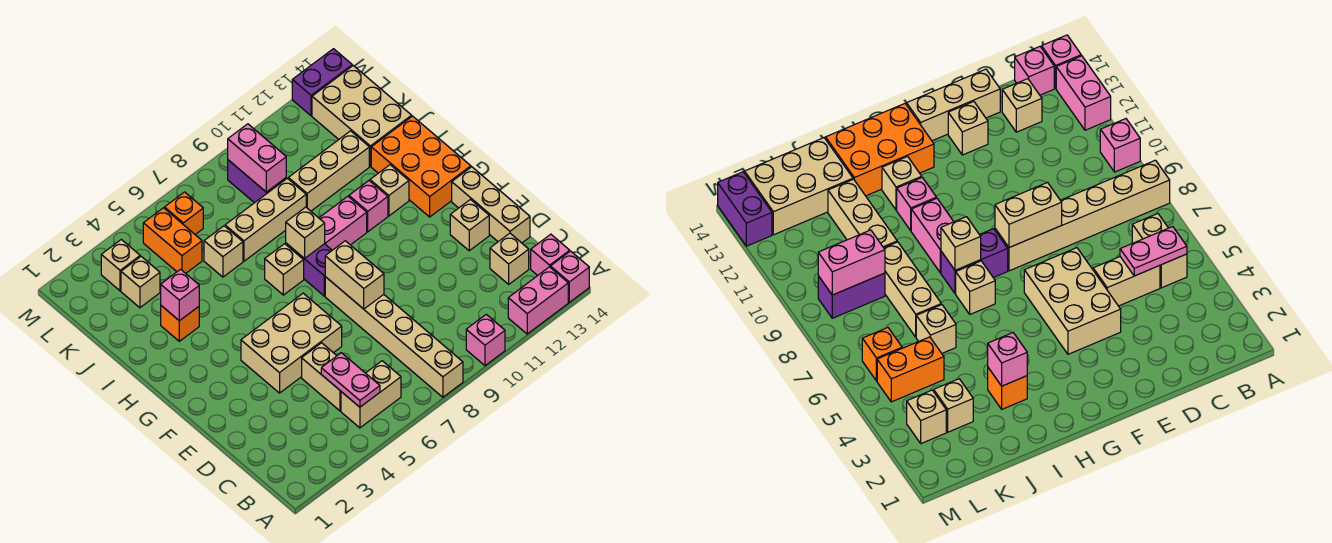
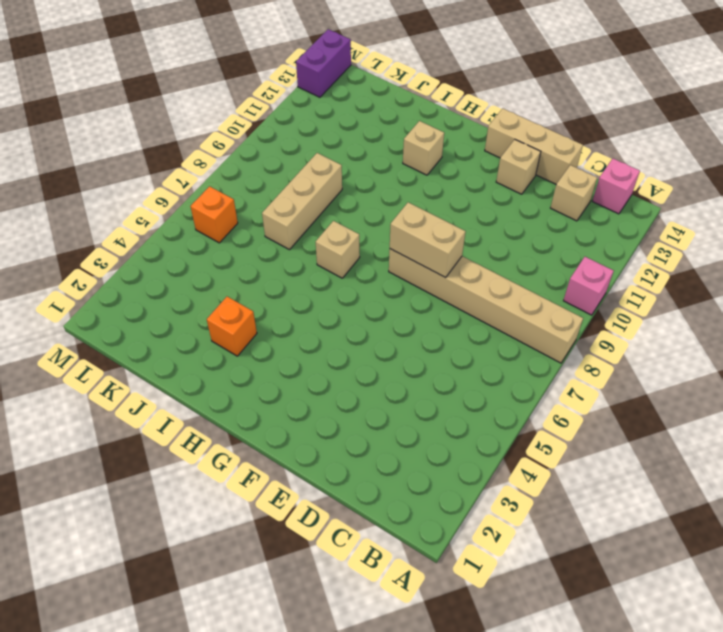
none -> pink brick A12:A13 level 1
none -> pink brick A14 level 1
none -> tan brick B5:B6 level 1
none -> tan brick C5:D5 level 1

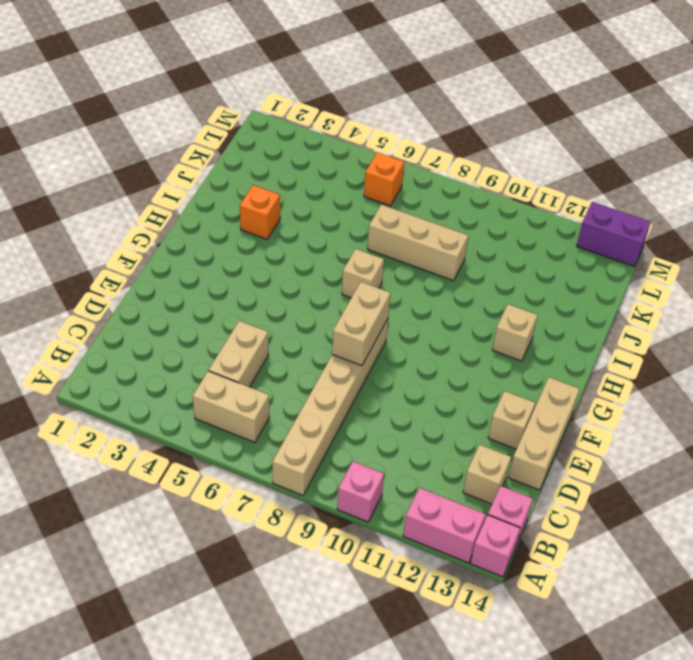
none -> tan brick E4:F6 level 1
none -> purple brick G8:H8 level 1
none -> orange brick G13:I14 level 1
none -> pink brick H9:H10 level 1

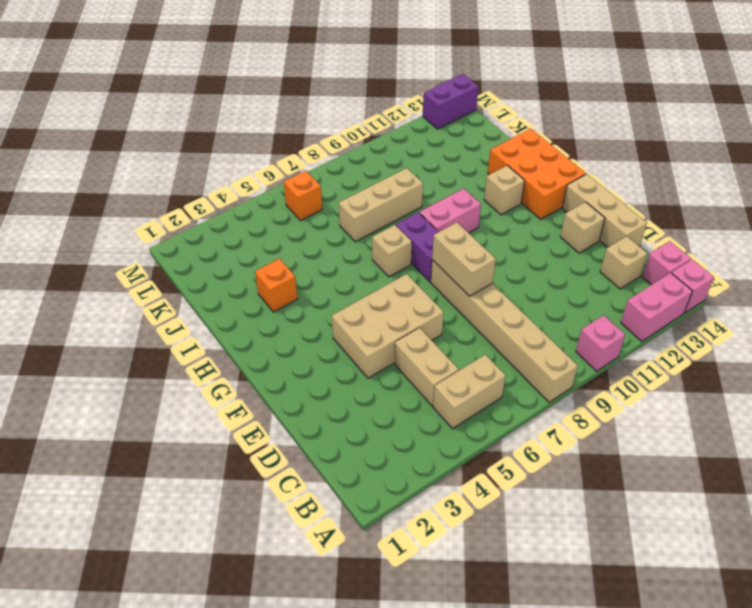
none -> pink brick H11 level 1
none -> tan brick J6 level 1
none -> tan brick J10:J12 level 1
none -> tan brick J13:L14 level 1

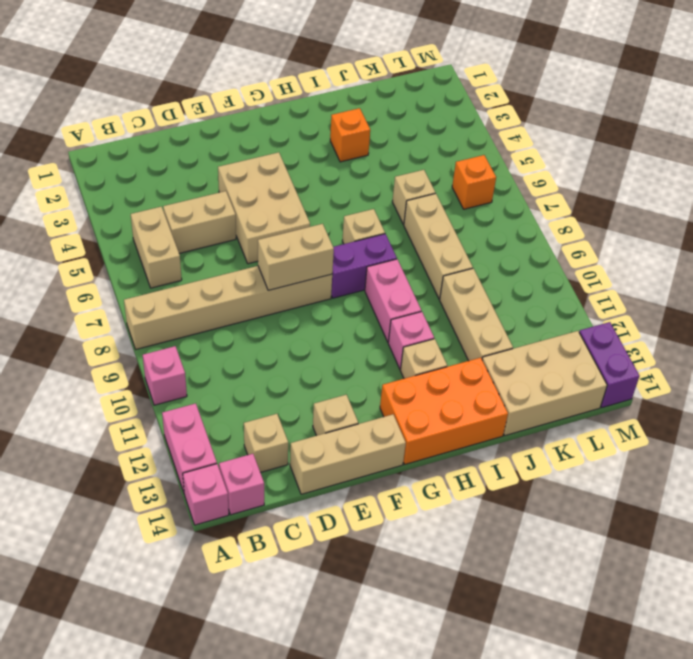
none -> tan brick K3 level 1
none -> orange brick K5:L5 level 1
none -> purple brick K9:L9 level 1
none -> tan brick L3 level 1

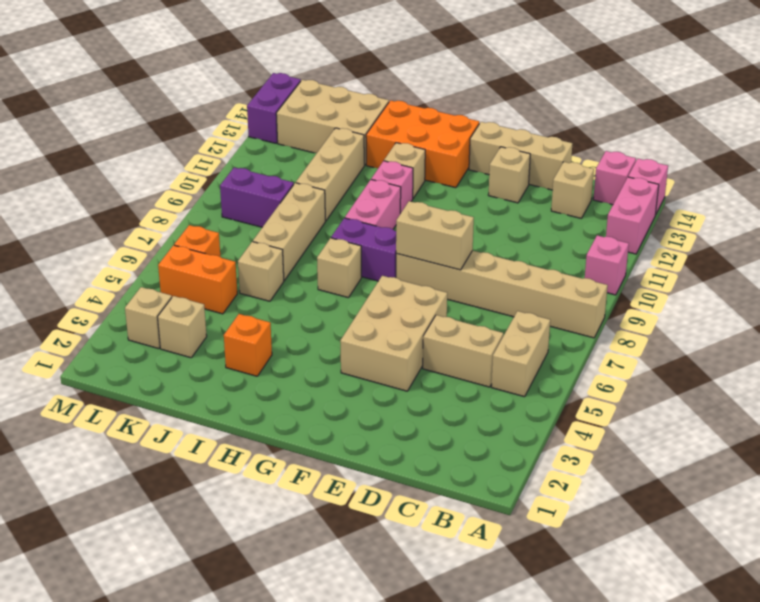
none -> pink plate B5:C5 level 2
none -> tan brick H8 level 2
none -> pink brick I3 level 2
none -> pink brick K9:L9 level 2

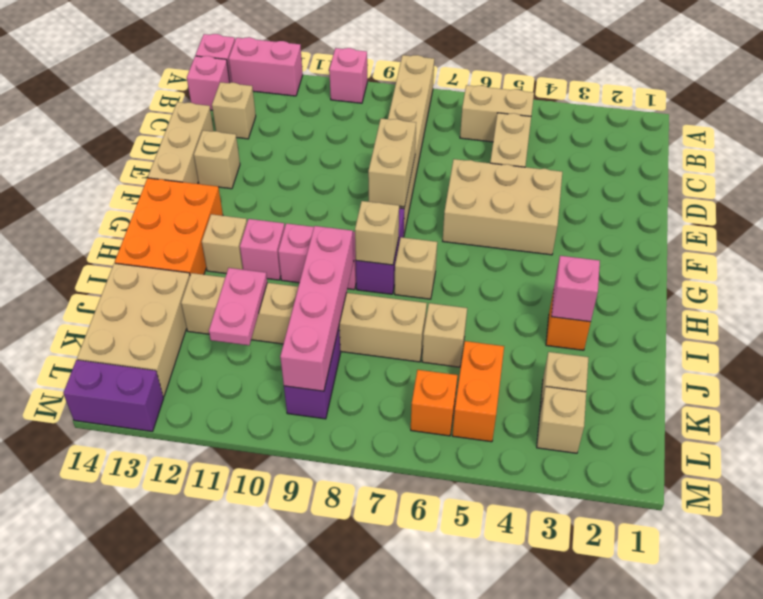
pink brick I9:L9 level 2 -> pink brick K9:L9 level 2
pink plate J11:K11 level 2 -> pink plate B5:C5 level 2

